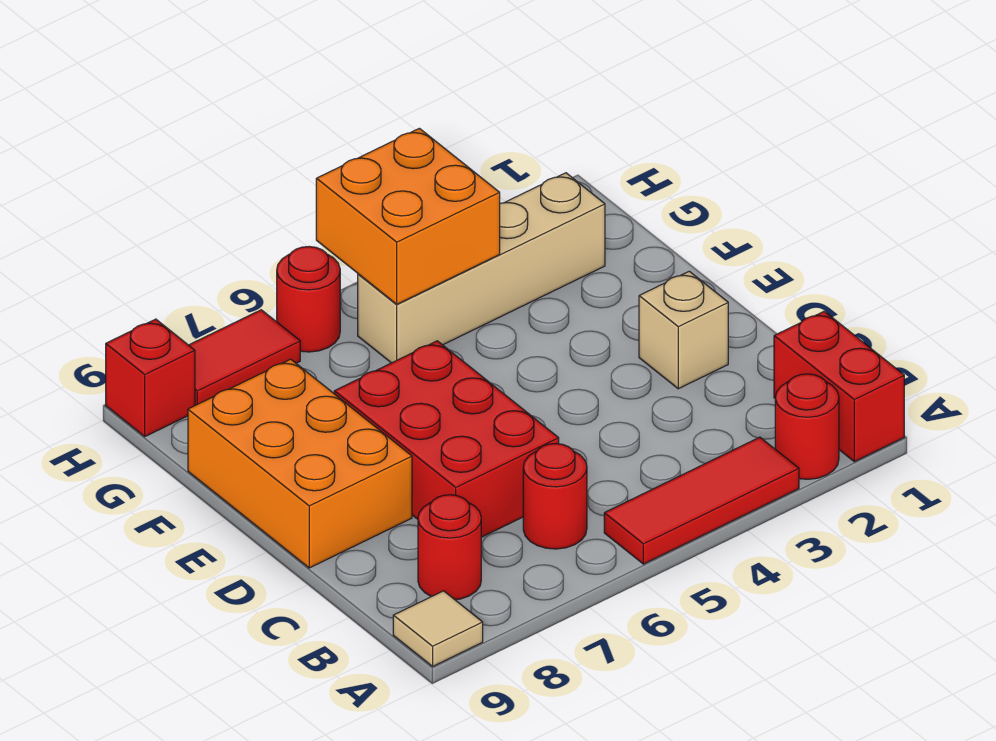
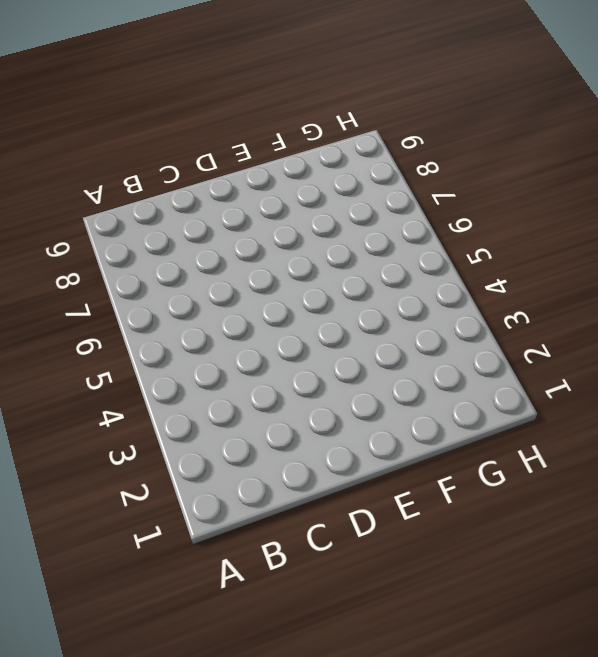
none -> red brick A1:B1 level 1
none -> red round brick A2 level 1
none -> red tile A3:A5 level 1

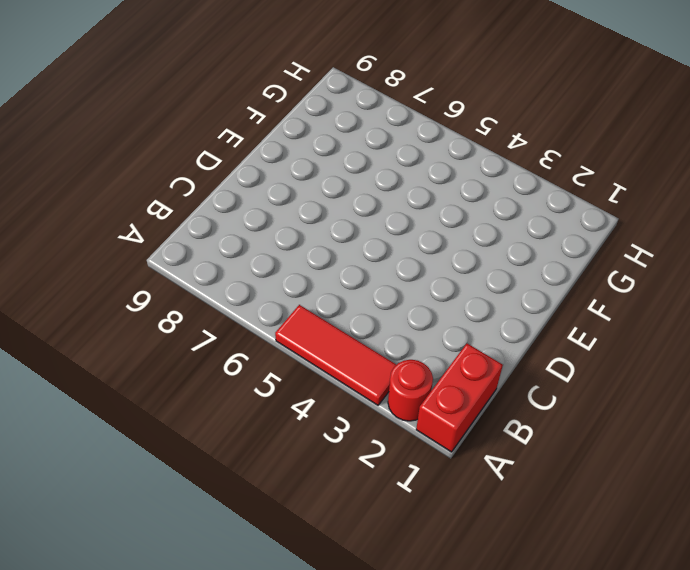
none -> tan tile A9 level 1
none -> red round brick B6 level 1
none -> red round brick B8 level 1

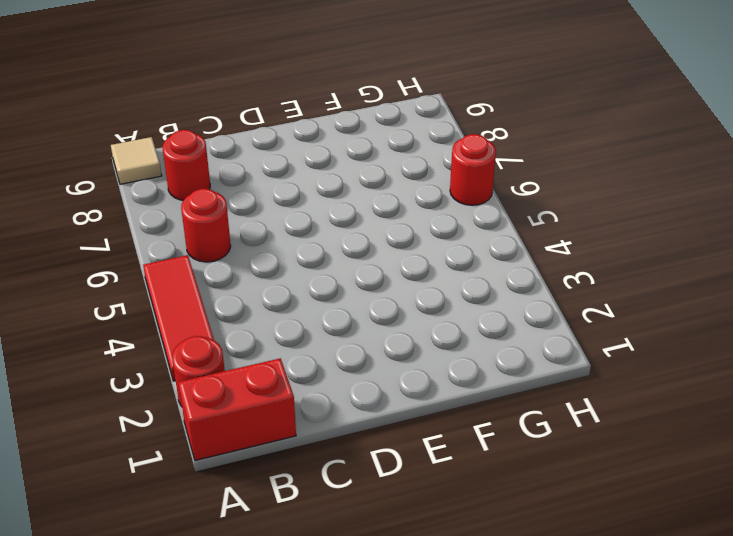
none -> red brick C6:E7 level 1
none -> tan brick D2 level 1
none -> orange brick D8:F9 level 1

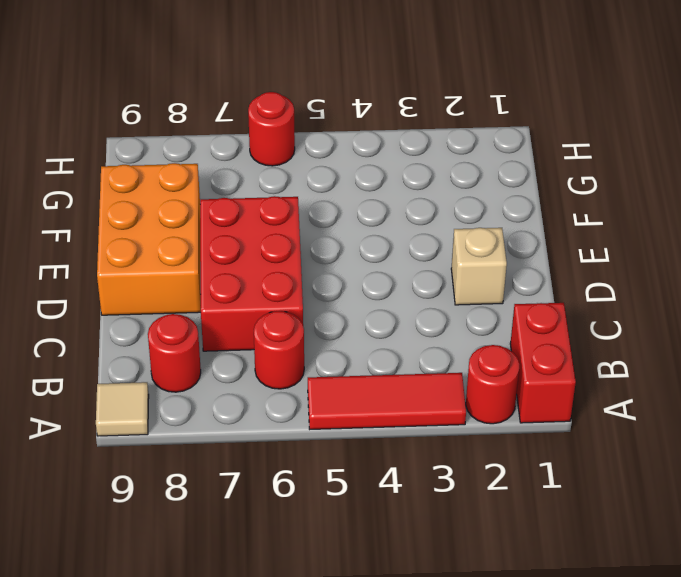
none -> tan brick G2:G5 level 1
none -> red tile H7:H8 level 1
none -> red brick H9 level 1

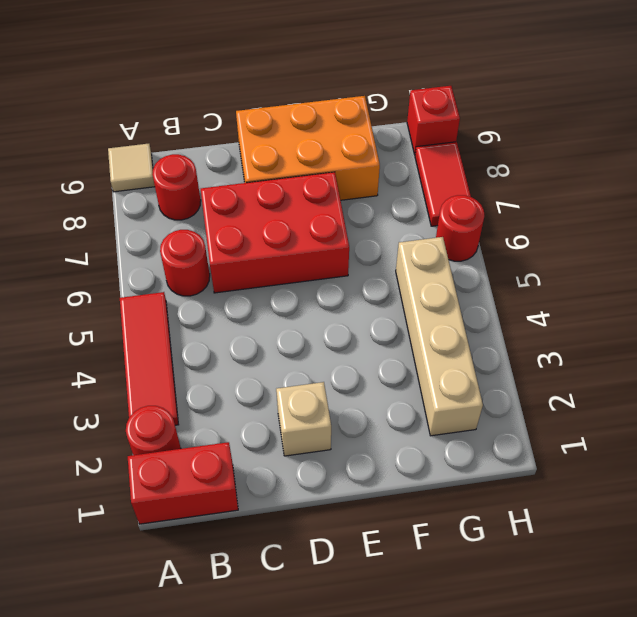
none -> orange brick G4:H5 level 2

